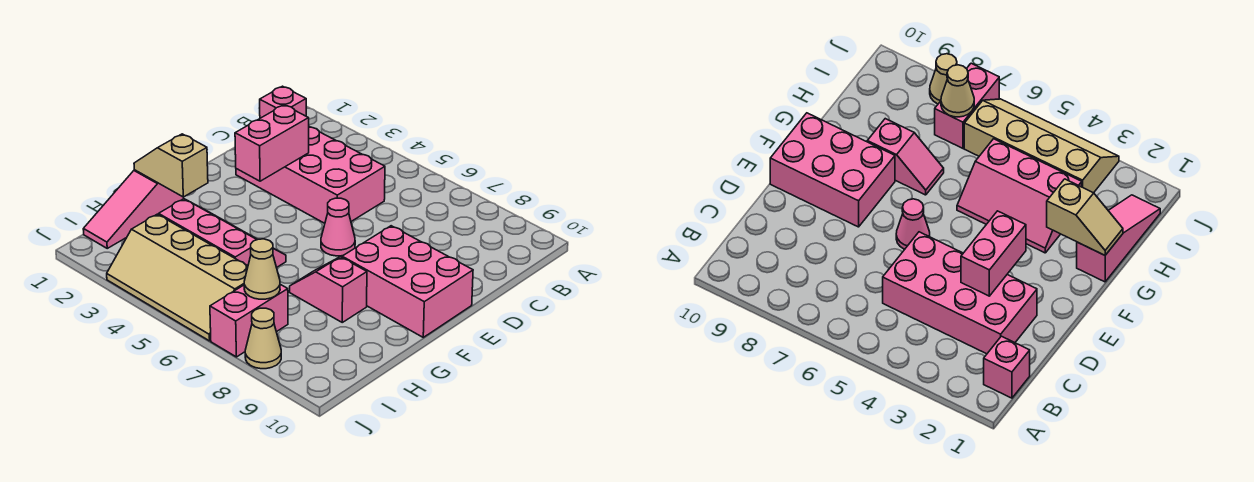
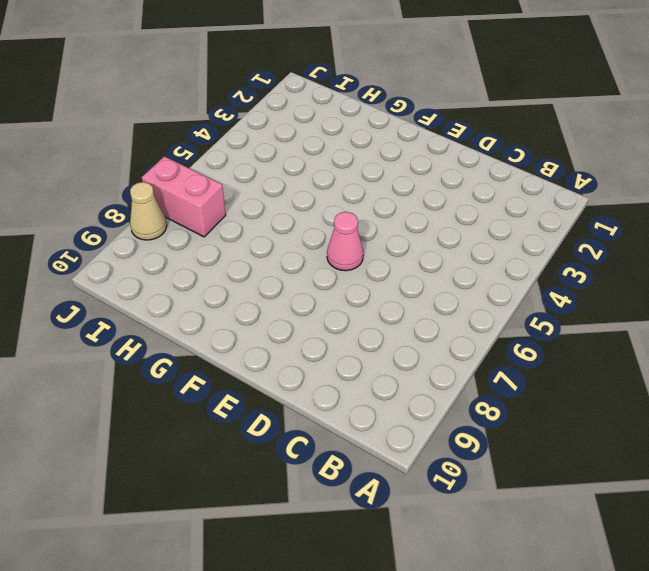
none -> pink brick B1 level 1
none -> pink brick C2:D5 level 1
none -> pink brick E8:F10 level 1

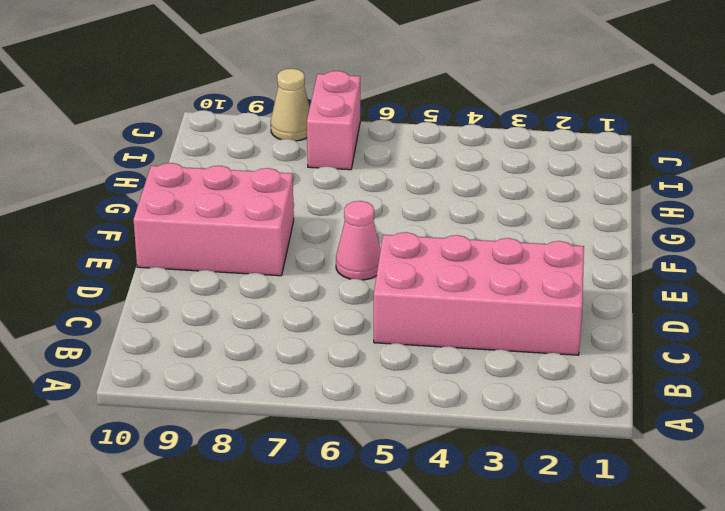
none -> pink brick B1 level 1
none -> pink slope G1:I1 level 1 top G
none -> pink slope G3:H5 level 1 top H

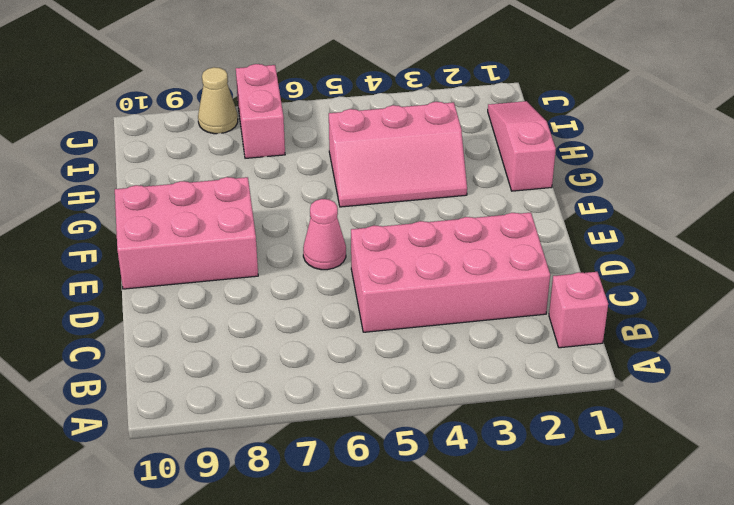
none -> pink slope G7:G8 level 1 top 8
none -> tan slope I3:J6 level 1 top I
none -> pink brick D3:E3 level 2

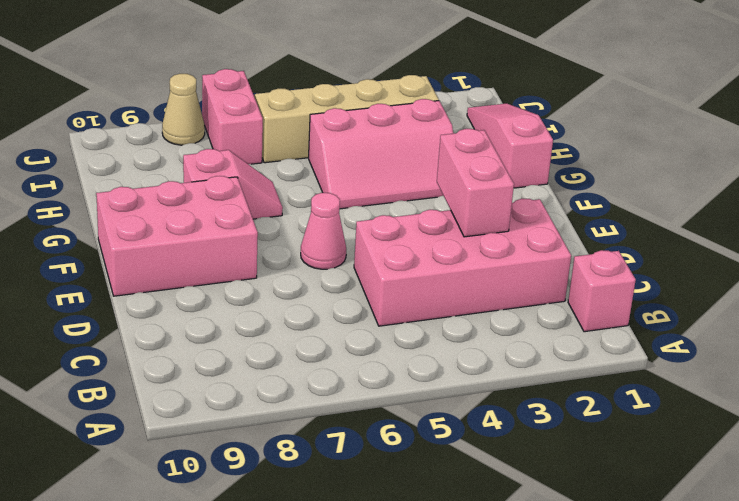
none -> tan slope G1:G2 level 2 top 2
none -> tan cone I7 level 2

